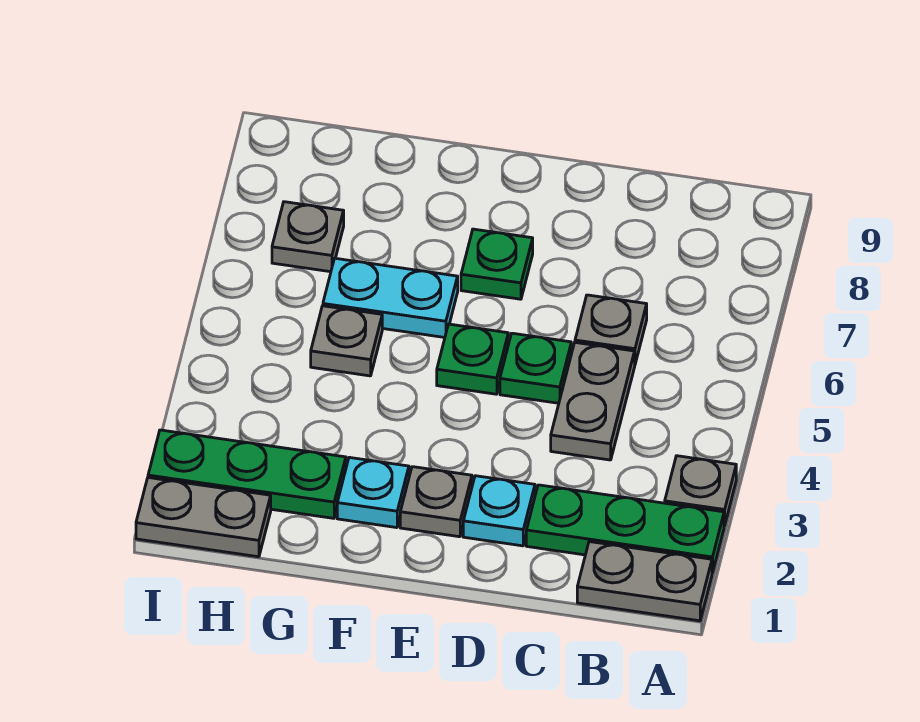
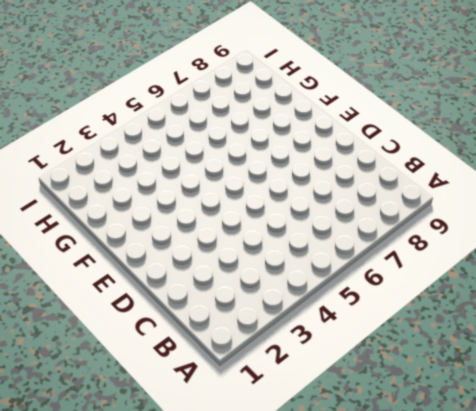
none -> grey plate A1:B1 level 1
none -> green plate A2:C2 level 1
none -> grey plate A3 level 1

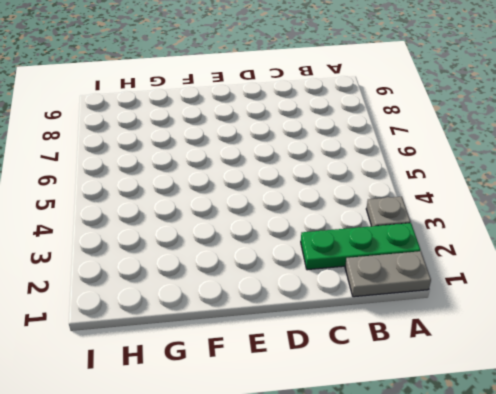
none -> grey plate C4:C5 level 1
none -> grey plate C6 level 1
none -> cyan plate D2 level 1

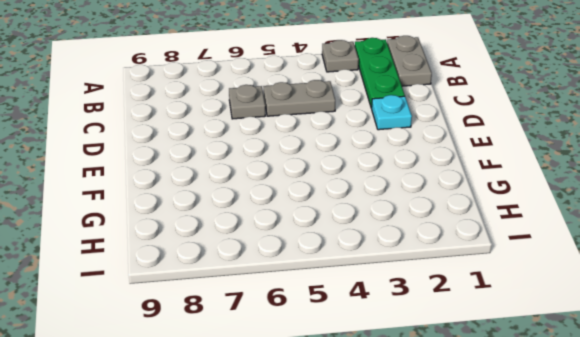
none -> green plate D5 level 1
none -> grey plate E2 level 1
none -> green plate E5 level 1

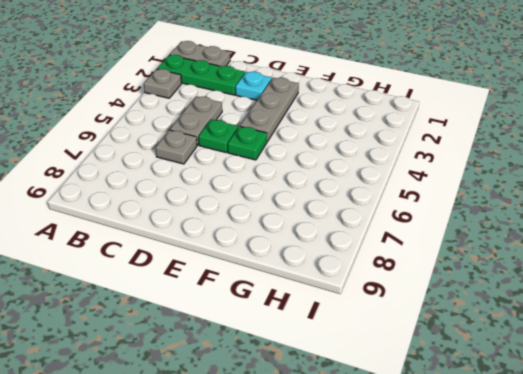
grey plate E2:E4 level 1 -> grey plate E2 level 1
none -> green plate E7 level 1
none -> cyan plate F2 level 1
none -> cyan plate F6:G6 level 1

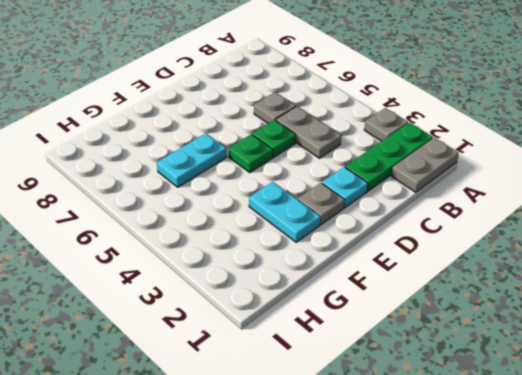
cyan plate F2:F3 level 1 -> cyan plate F2 level 1
none -> green plate E7 level 1
none -> green plate G2:I2 level 1
none -> grey plate G5 level 1

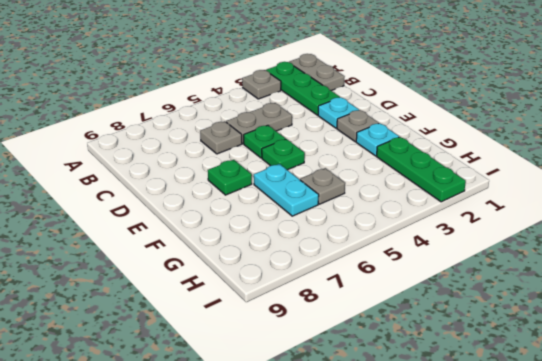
none -> grey plate H1:I1 level 1
none -> grey plate H7 level 1

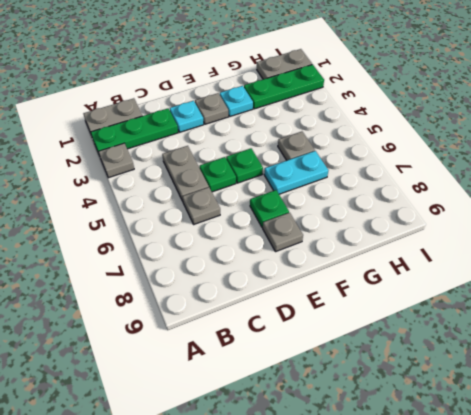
grey plate E8 level 1 -> grey plate H7 level 1

